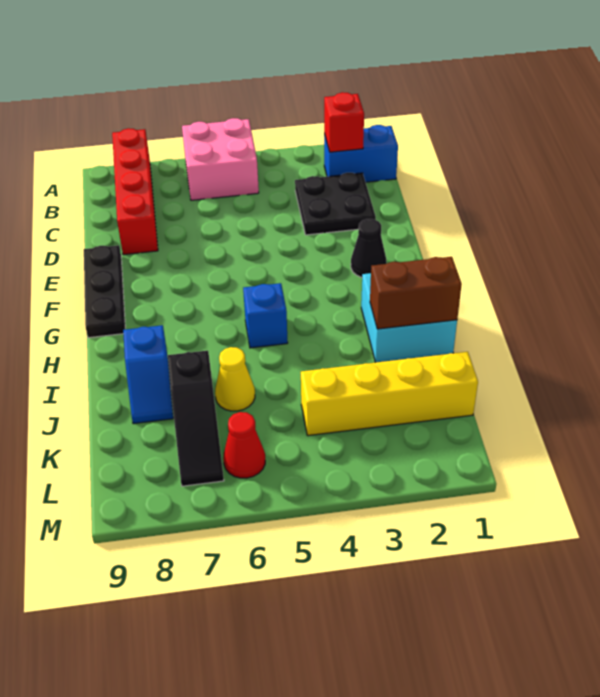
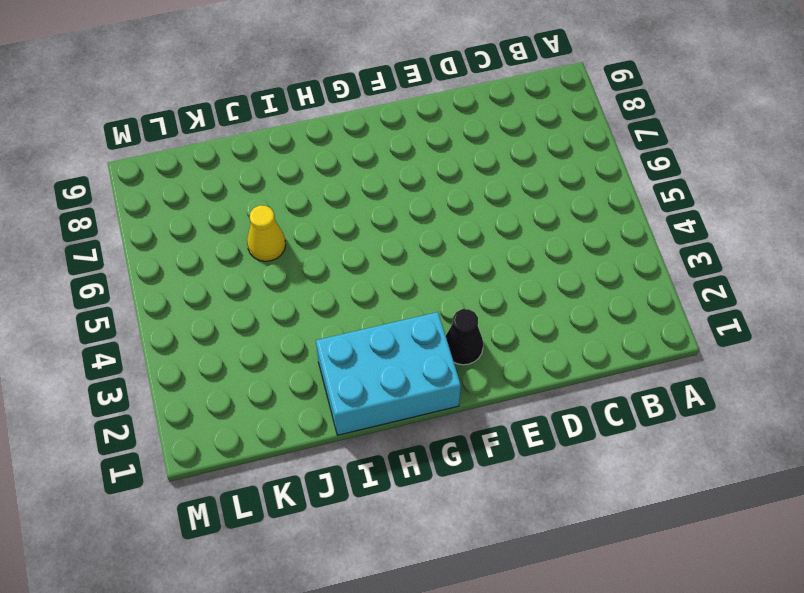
cyan brick G1:I2 level 1 -> cyan brick H1:I2 level 1
none -> pink brick A5:B6 level 1
none -> red brick A8:D8 level 1
none -> blue brick B1:B2 level 1

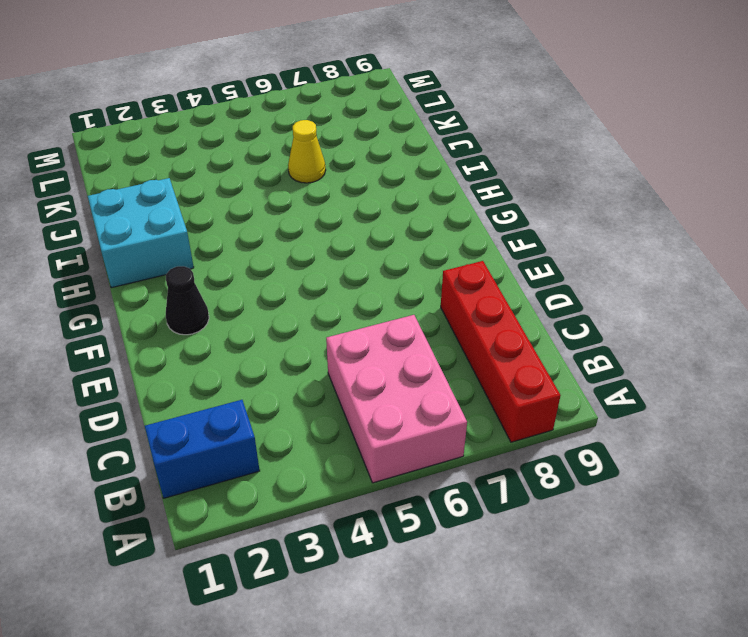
pink brick A5:C6 level 1 -> pink brick A5:B6 level 1
none -> black plate C2:D3 level 1
none -> black plate E9:G9 level 1
none -> blue brick H5 level 1

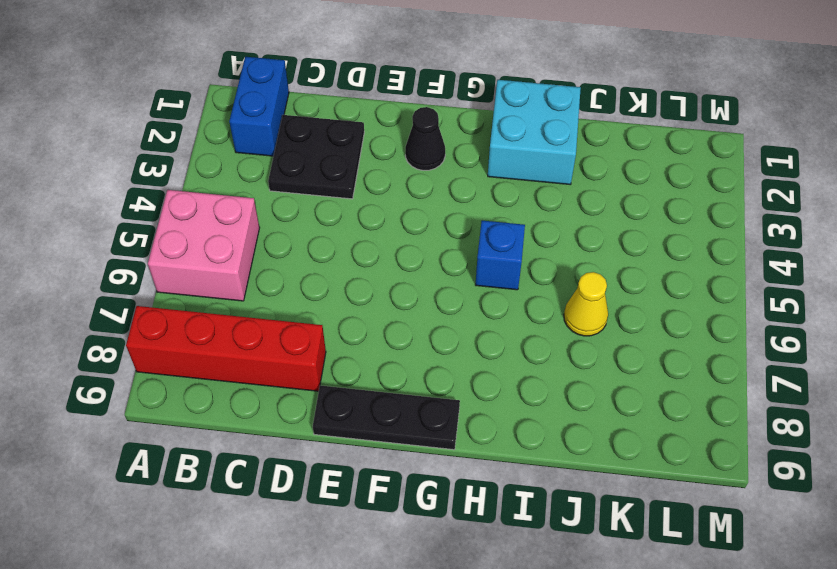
none -> blue slope I8:J8 level 1 top I
none -> black slope J7:L7 level 1 top J
none -> yellow brick K1:K4 level 1

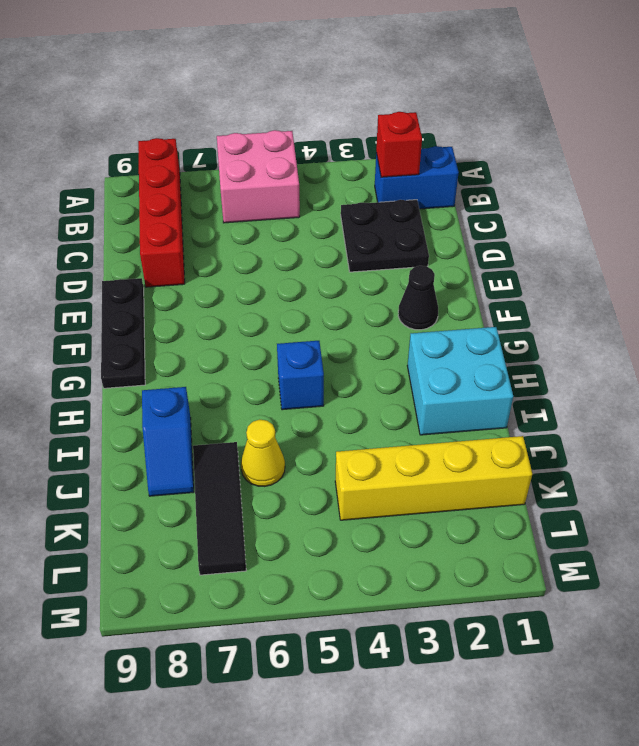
black tile J7:L7 level 1 -> black slope J7:L7 level 1 top J
none -> red cone L6 level 1
none -> brown brick I1:I2 level 2

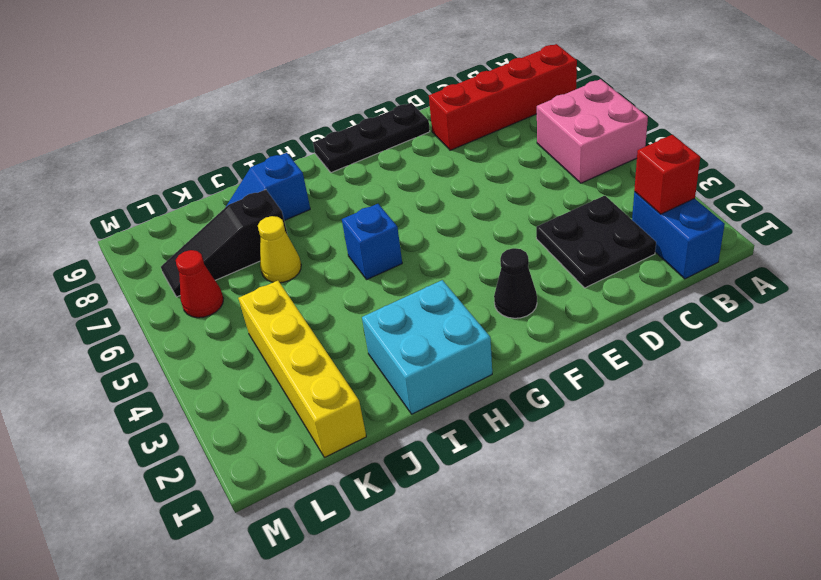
none -> brown brick I1:I2 level 2

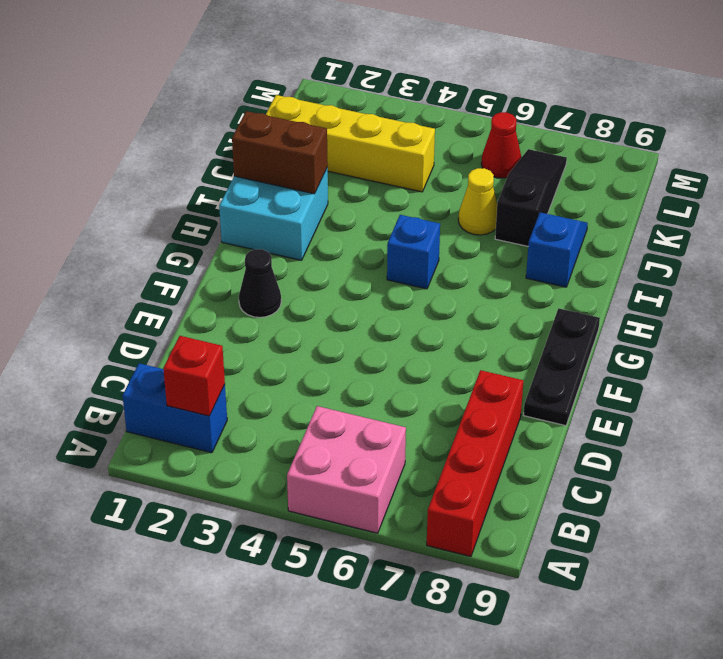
none -> black plate C2:D3 level 1

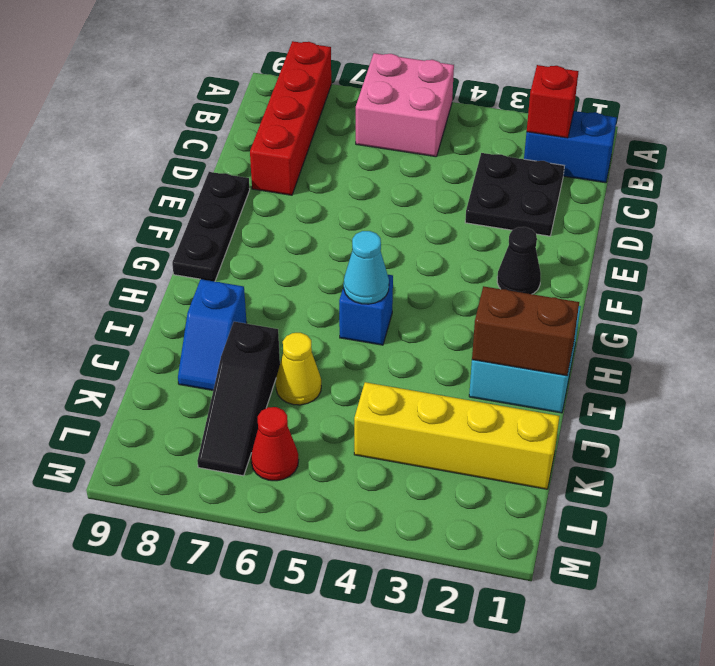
cyan cone H5 level 2 -> none

